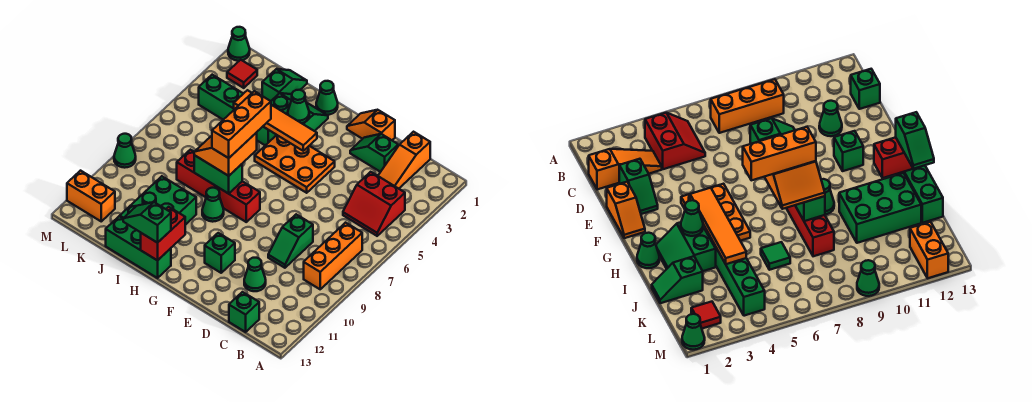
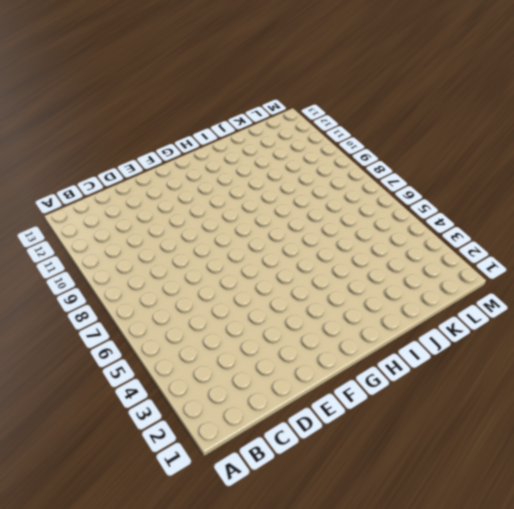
none -> red slope B4:C5 level 1 top 4
none -> orange brick B7:B9 level 1
none -> orange slope C1:C3 level 1 top 1
none -> green brick C13 level 1

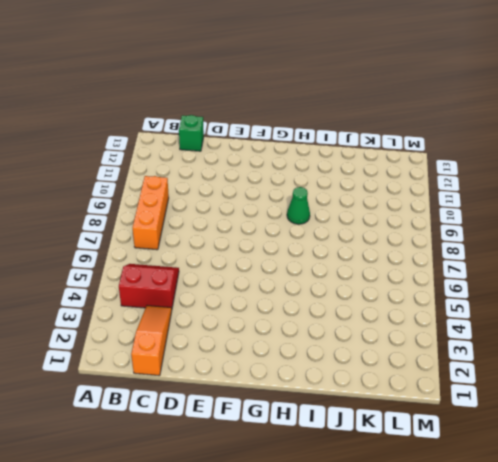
none -> green slope D2:E2 level 1 top D
none -> green slope D8:D9 level 1 top 8
none -> green cone D11 level 1
none -> orange slope E1:F1 level 1 top E

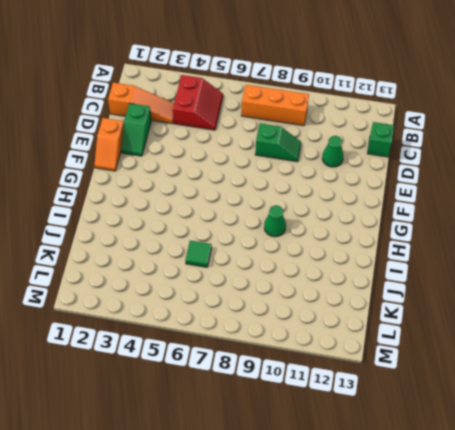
none -> orange plate F4:H5 level 1
none -> green brick F11 level 1
none -> red brick G8:J8 level 1
none -> green cone H1 level 1

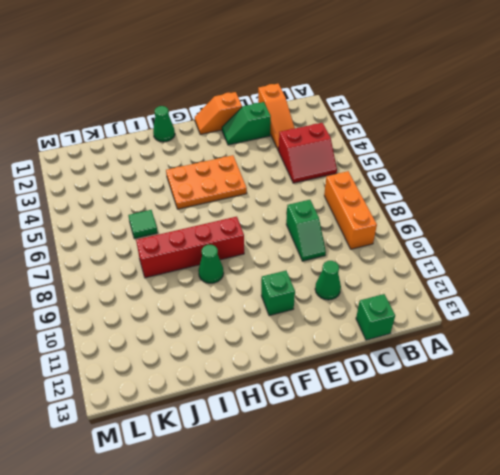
none -> green slope H2:I3 level 1 top 3
none -> green brick H13:J13 level 1
none -> green brick I4:L4 level 1
none -> green brick I10:J12 level 1

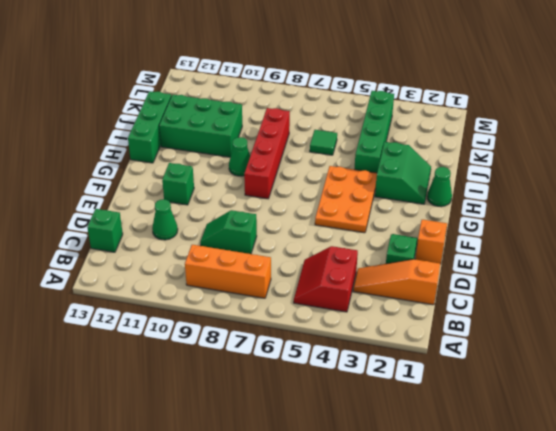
none -> green slope J1:J2 level 1 top 2
none -> red tile L2 level 1
none -> orange brick L12:M12 level 1
none -> green cone M1 level 1

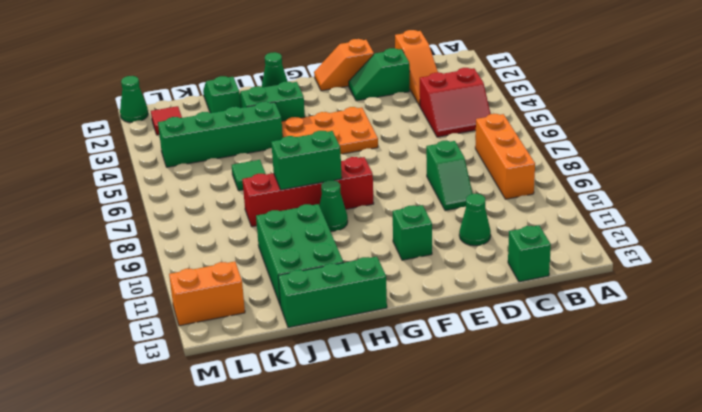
none -> green cone M9 level 1
none -> orange tile G4:J4 level 2
none -> green cone H3 level 2
none -> red brick H12:H13 level 2

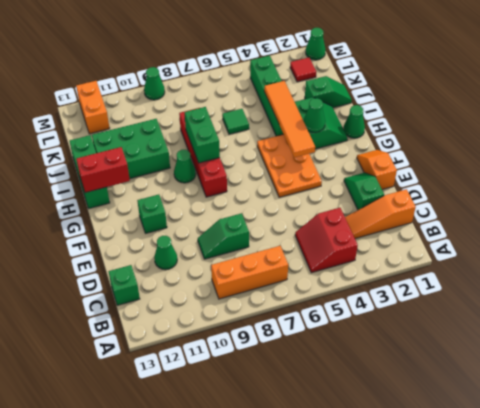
none -> orange slope H7:I8 level 3 top H
none -> green slope H13:I13 level 3 top H
none -> orange brick H6:H8 level 4

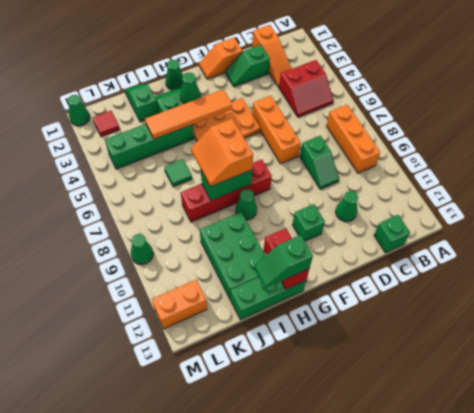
orange brick E5:E7 level 1 -> orange brick H6:H8 level 4

